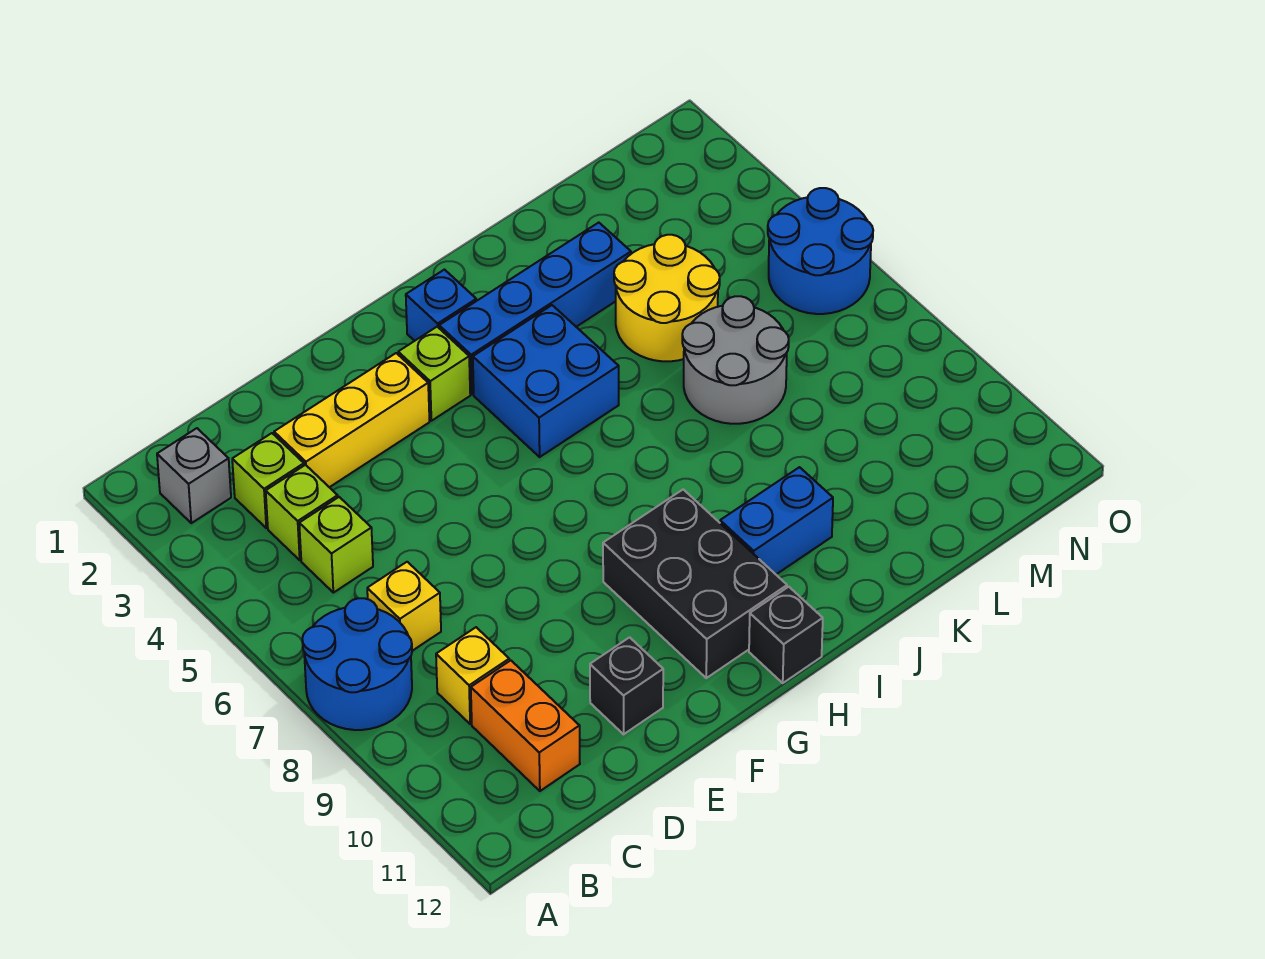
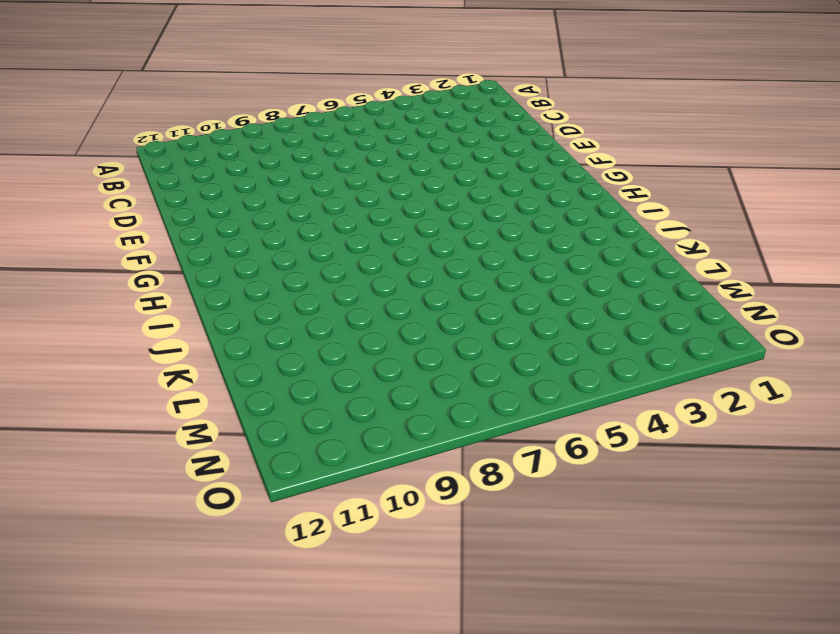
none -> blue round brick A7:B8 level 1
none -> grey brick B2 level 1
none -> lime brick C3 level 1

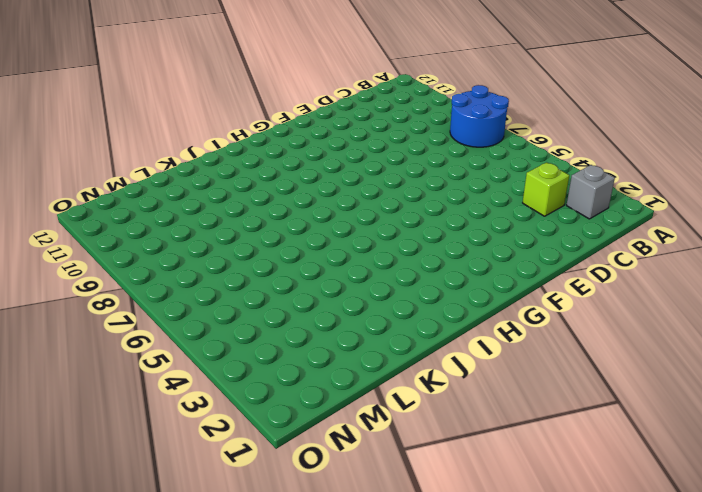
none -> lime brick C4 level 1
none -> lime brick C5 level 1
none -> yellow brick C7 level 1

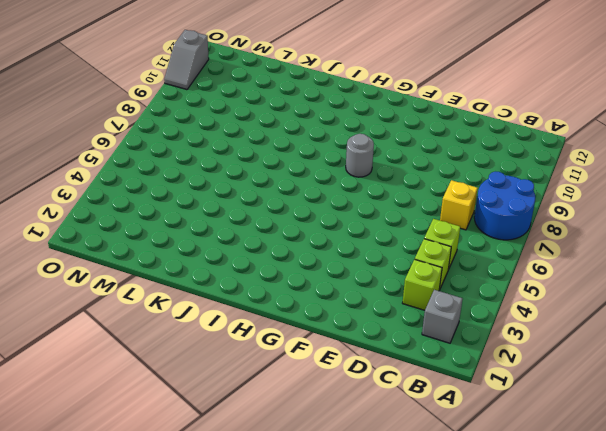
grey round brick G8 level 1 -> none
grey slope O10:O11 level 1 top 11 -> none
none -> yellow brick C9 level 1
none -> orange brick C10:C11 level 1
none -> yellow brick D3:F3 level 1

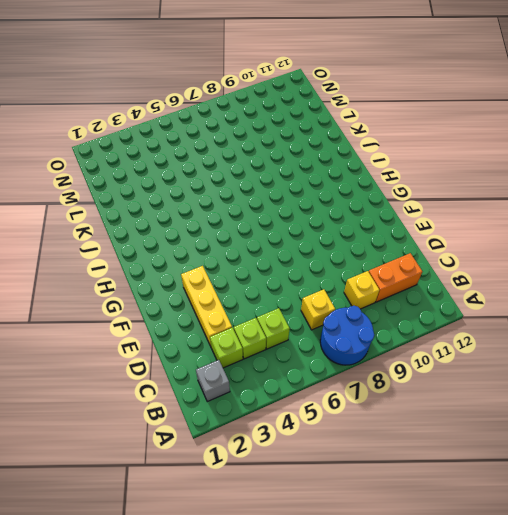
none -> black brick E11 level 1
none -> lime brick G3 level 1
none -> black brick G9:H11 level 1

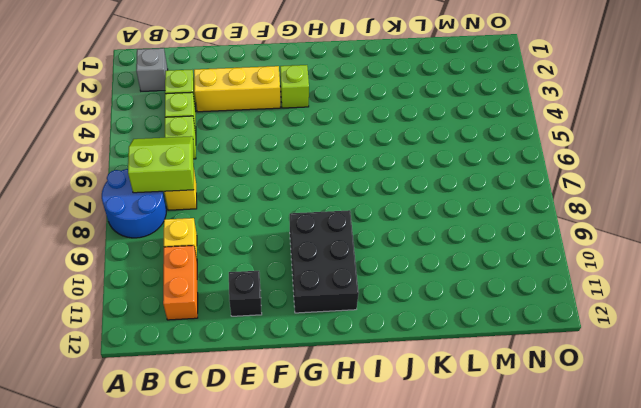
lime slope B6:C7 level 2 top 7 -> none
none -> blue brick H2 level 1
none -> blue brick H3:K3 level 1
none -> blue brick H4:I5 level 1

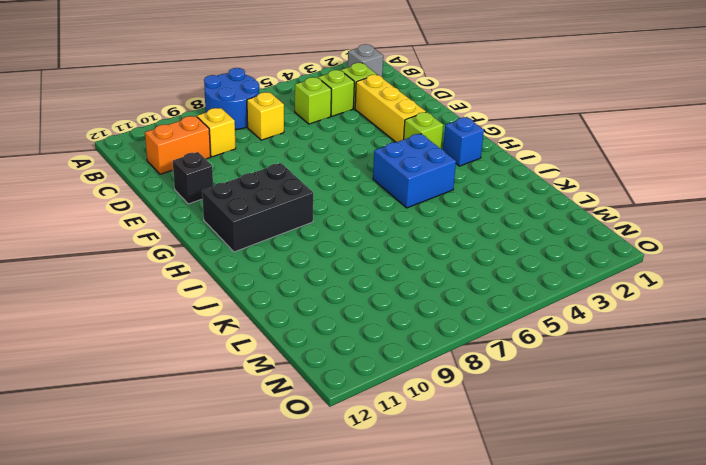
none -> blue brick H3:K3 level 1
none -> black brick H12 level 1
none -> blue brick I10:J10 level 1

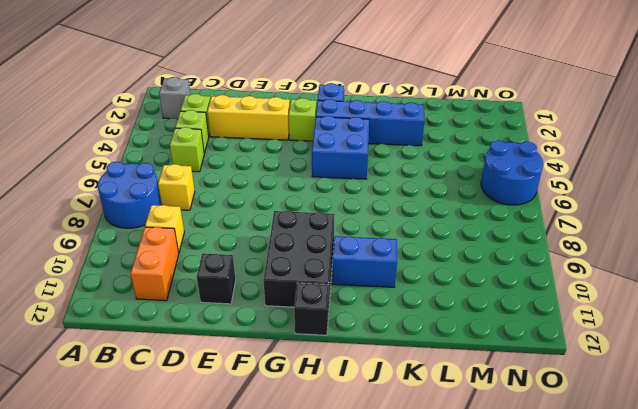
none -> yellow round brick K4:L5 level 1
none -> grey round brick K6:L7 level 1

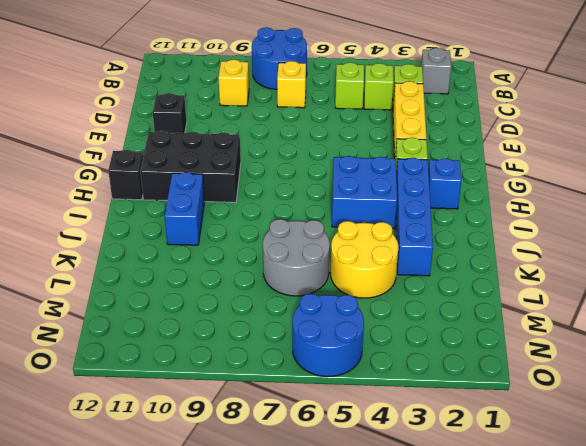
none -> orange brick C10:C11 level 1

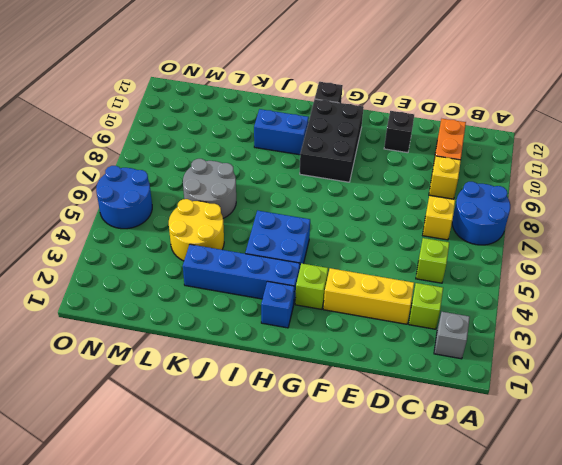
none -> lime brick C4 level 1

